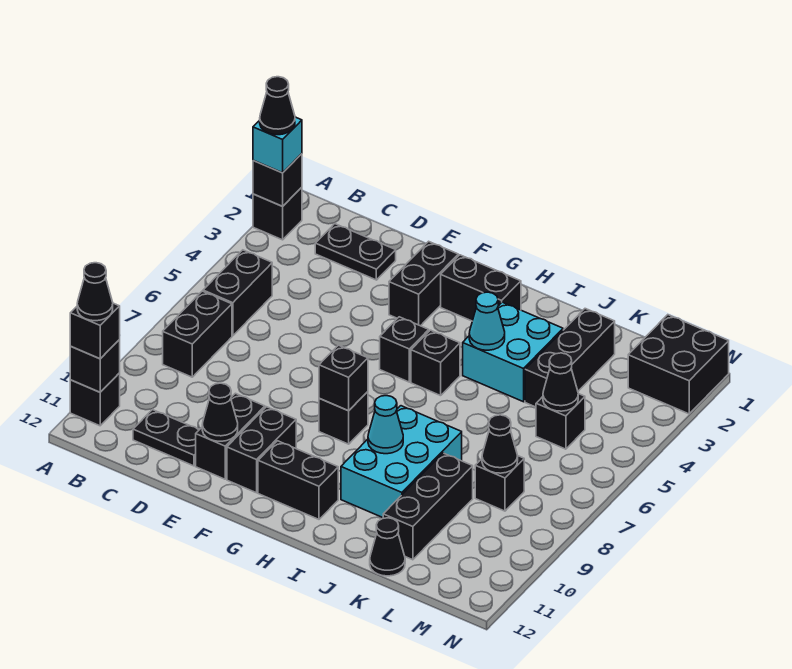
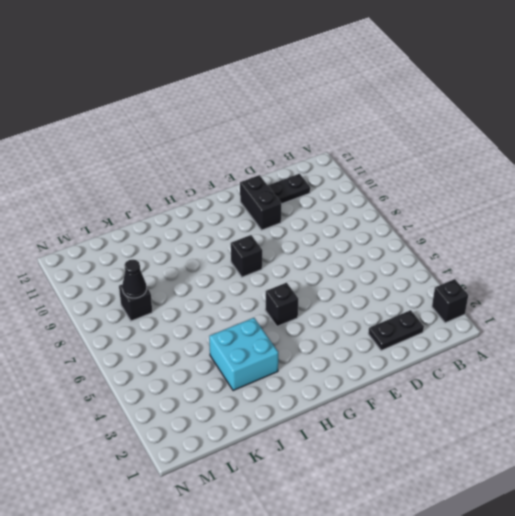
none -> black brick A11 level 1
none -> black brick B5:B6 level 1
none -> black brick B7:B8 level 1
none -> black brick F2:F3 level 1

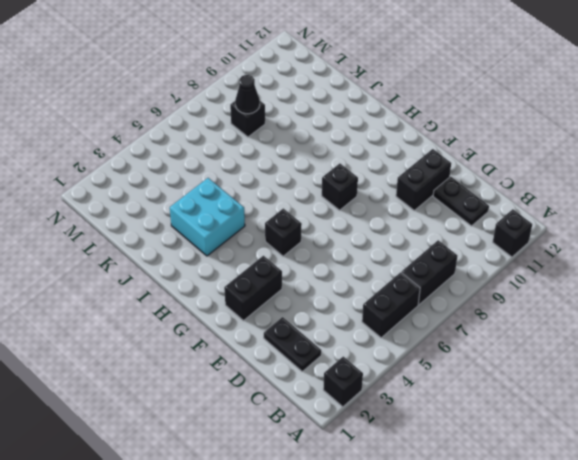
none -> black brick F10:F11 level 1
none -> black brick G2:H2 level 1
none -> black brick G11:H11 level 1
none -> black brick H5 level 1

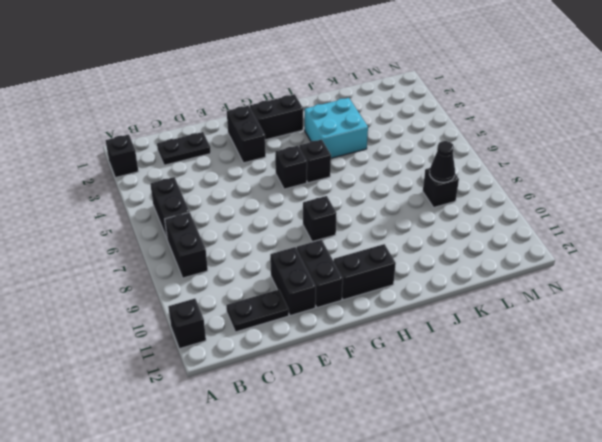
none -> cyan brick I8:J10 level 1
none -> black brick K2:K4 level 1
none -> black brick K9:K11 level 1
none -> black cone K12 level 1

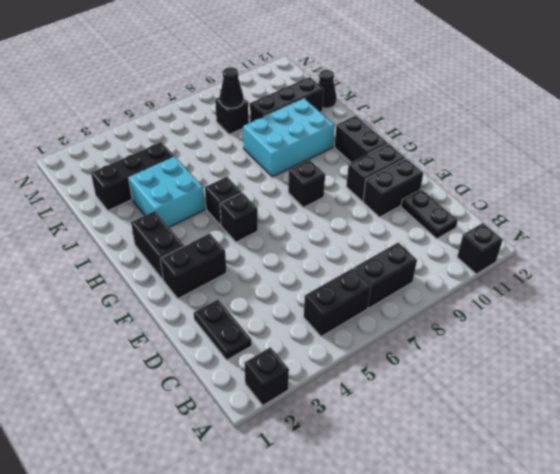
none -> black brick L5 level 1
none -> black brick M1:N2 level 1
none -> black brick A2 level 2
none -> black brick A11 level 2

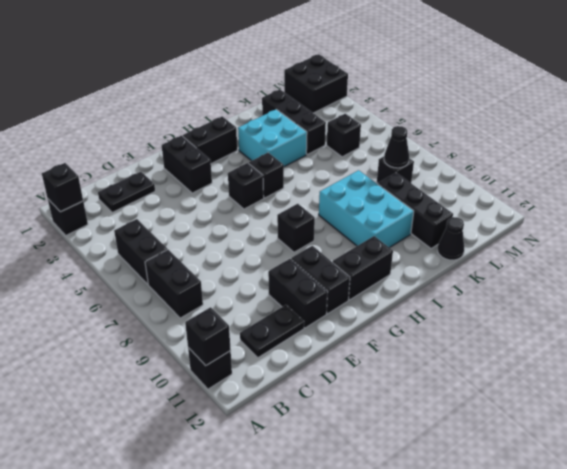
none -> black cone E11 level 2
none -> black brick G8 level 2
none -> cyan cone I4 level 2
none -> cyan cone I9 level 2

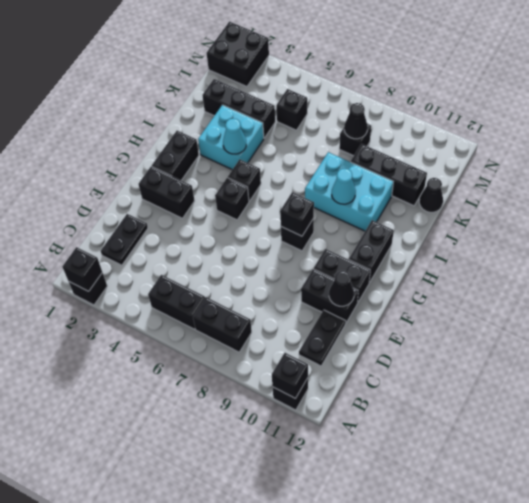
none -> black cone L5 level 2
none -> cyan brick A2 level 3
none -> black brick A11 level 3
none -> black cone A2 level 4

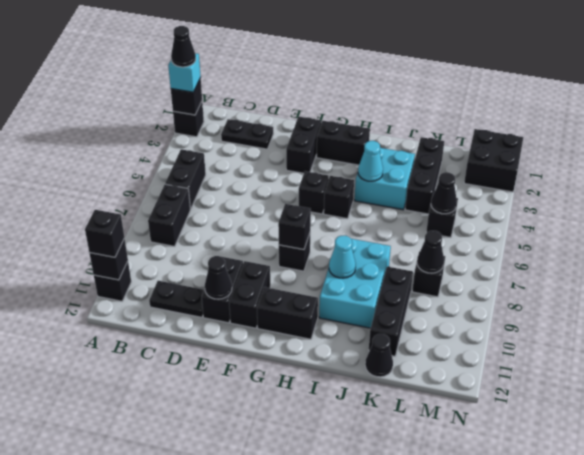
none -> black cone A11 level 4

